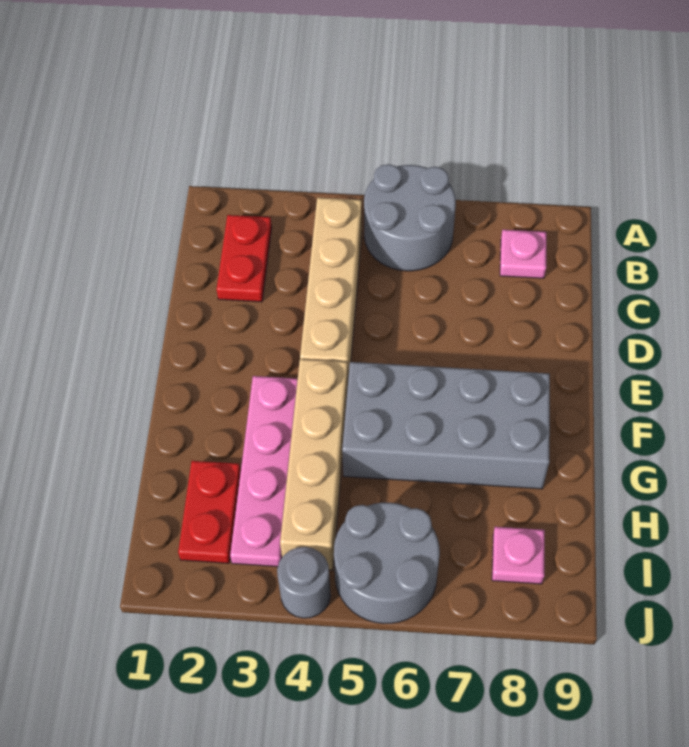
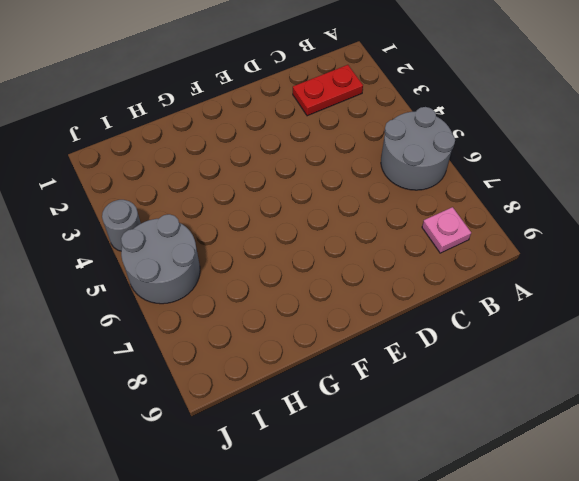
none -> tan brick B4:E4 level 1
none -> pink plate F3:I3 level 1

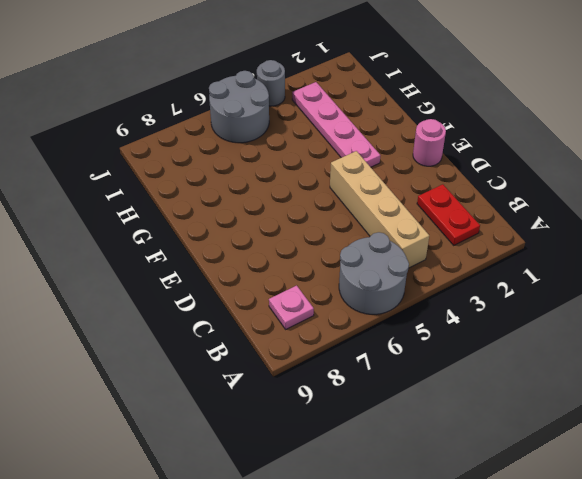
pink round brick E1 level 1 -> none
none -> tan brick F4:I4 level 1
none -> grey brick F5:G8 level 1

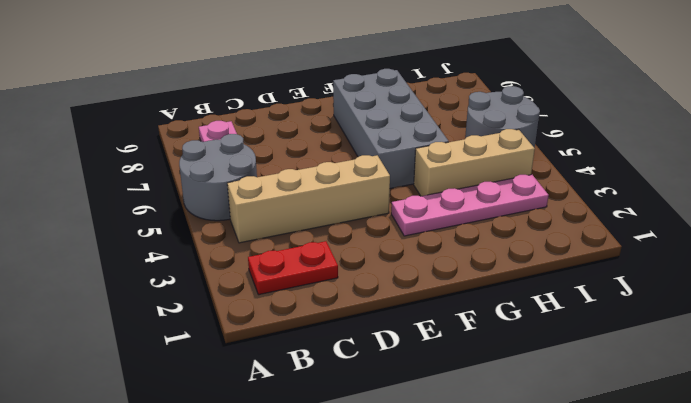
tan brick G4:I4 level 1 -> tan brick F4:I4 level 1
none -> red plate H2:I2 level 1
none -> pink plate I8 level 1

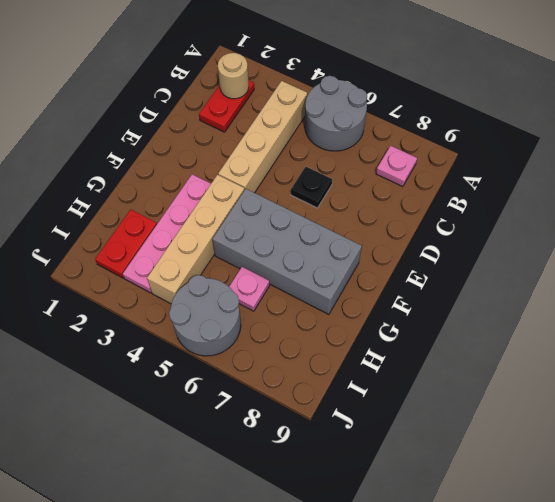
tan round brick B2 level 2 -> none
black plate D6 level 1 -> none
pink plate H6 level 1 -> pink plate I8 level 1
none -> grey round brick J4 level 1

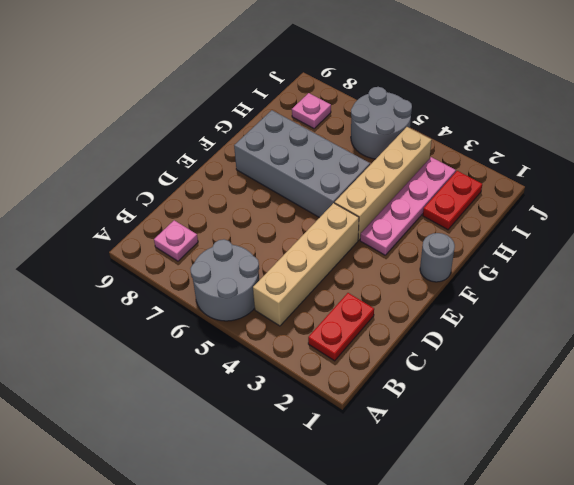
grey round brick F1 level 1 -> grey round brick J4 level 1

